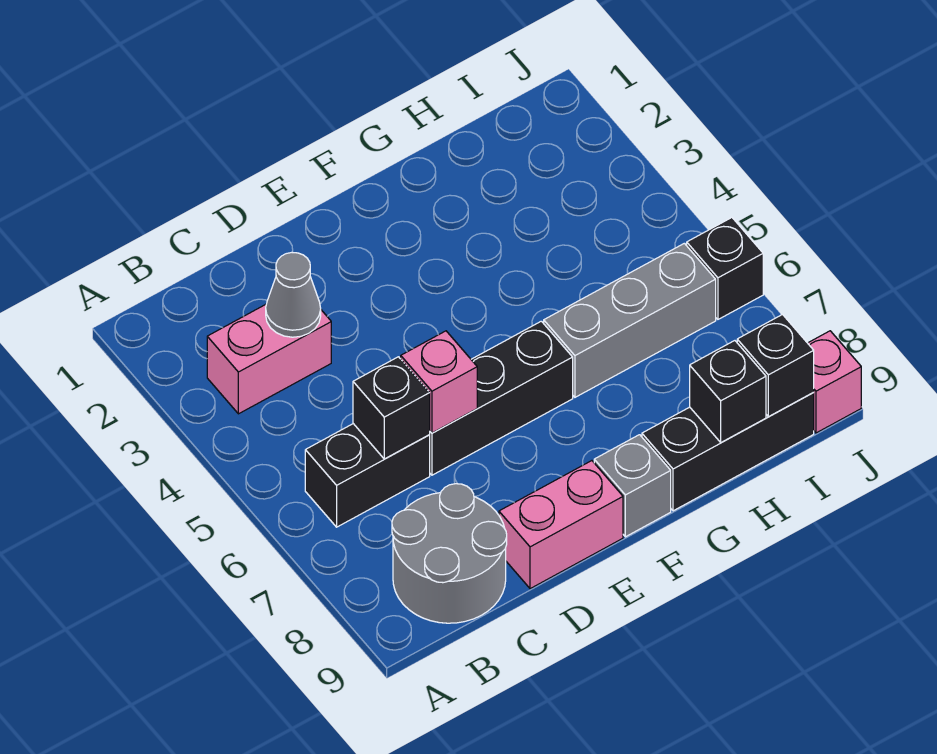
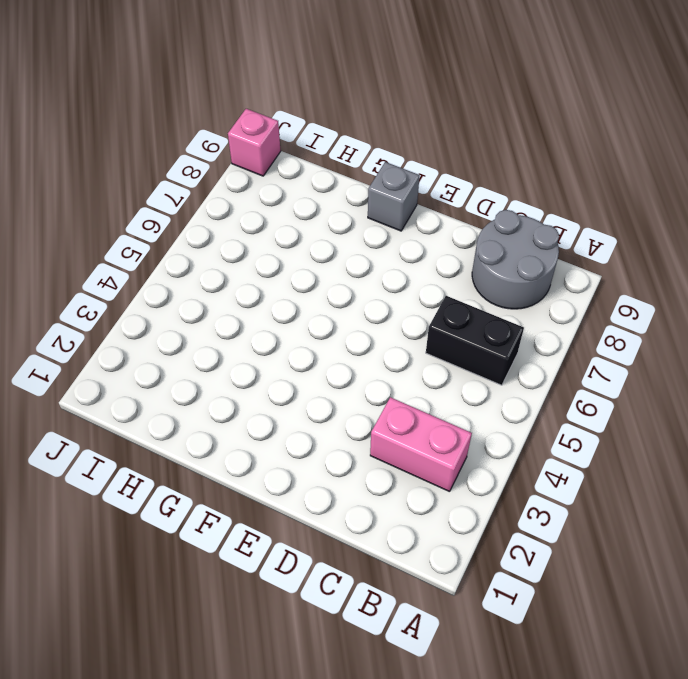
none -> black brick D6:F6 level 1
none -> pink brick D9:E9 level 1
none -> grey brick G6:I6 level 1

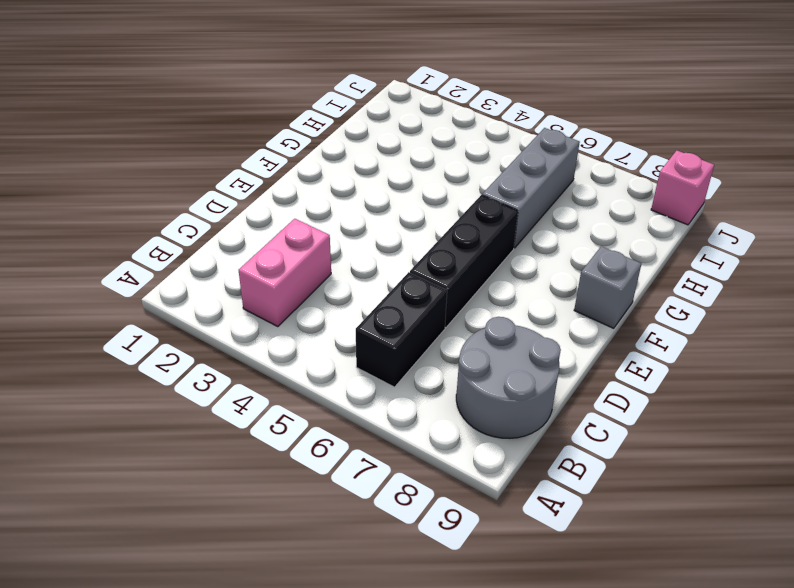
none -> pink brick D9:E9 level 1
none -> black brick G9:I9 level 1
none -> black brick J6 level 1

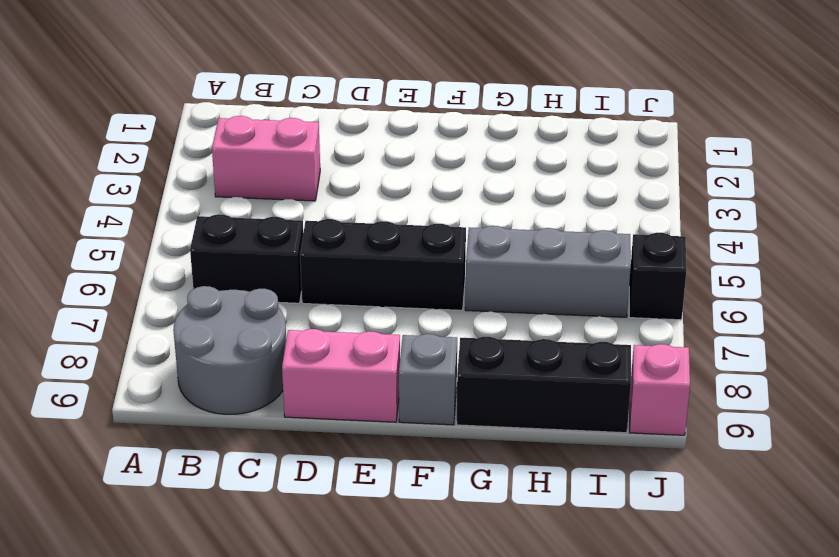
none -> grey cone C3 level 2
none -> black brick C6 level 2
none -> pink brick D6 level 2

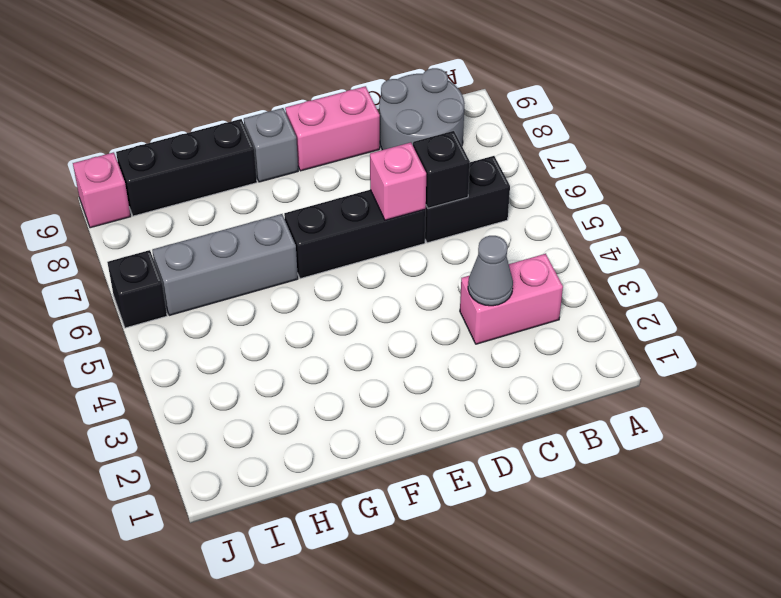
none -> black brick H9 level 2
none -> black brick I9 level 2

